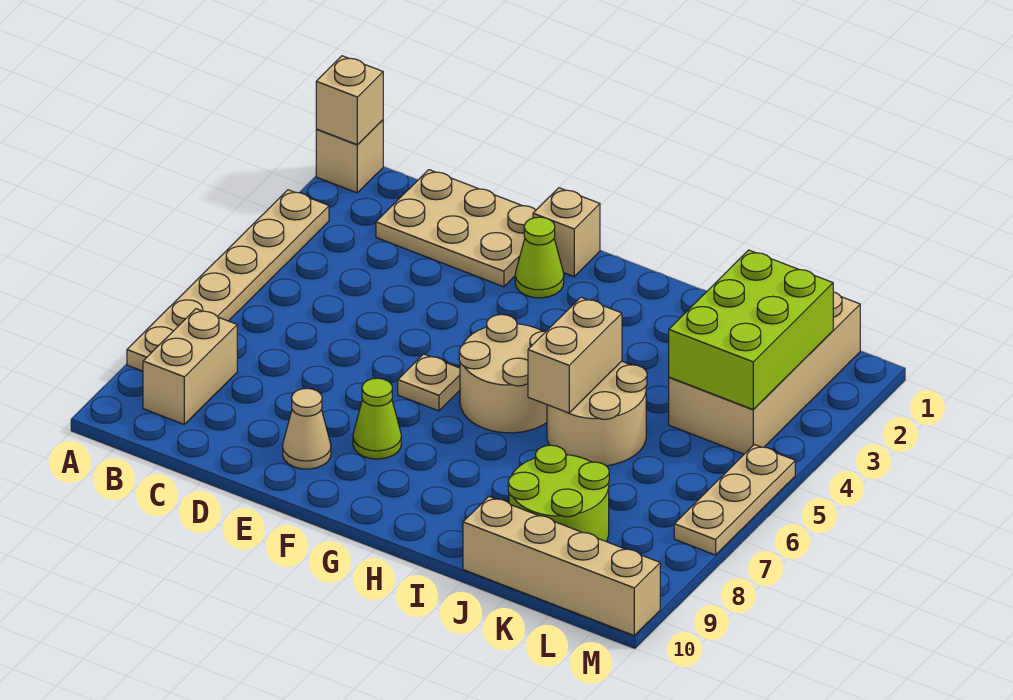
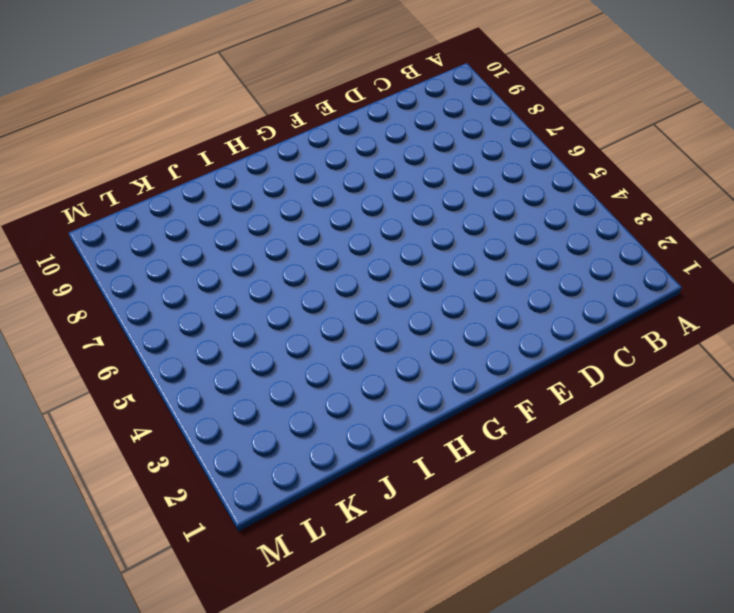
none -> tan brick A1 level 1
none -> tan plate A3:A8 level 1
none -> tan brick B8:B9 level 1

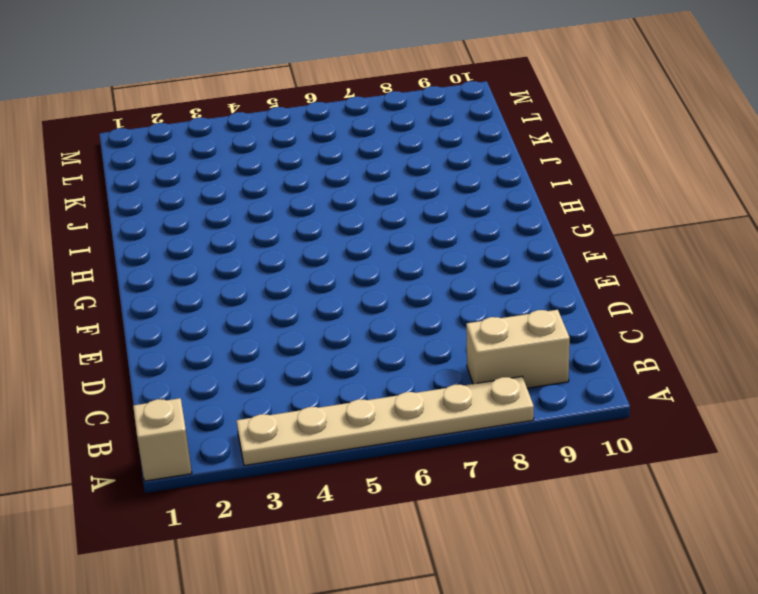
none -> tan plate C1:E2 level 1
none -> tan cone E9 level 1
none -> tan brick F1 level 1

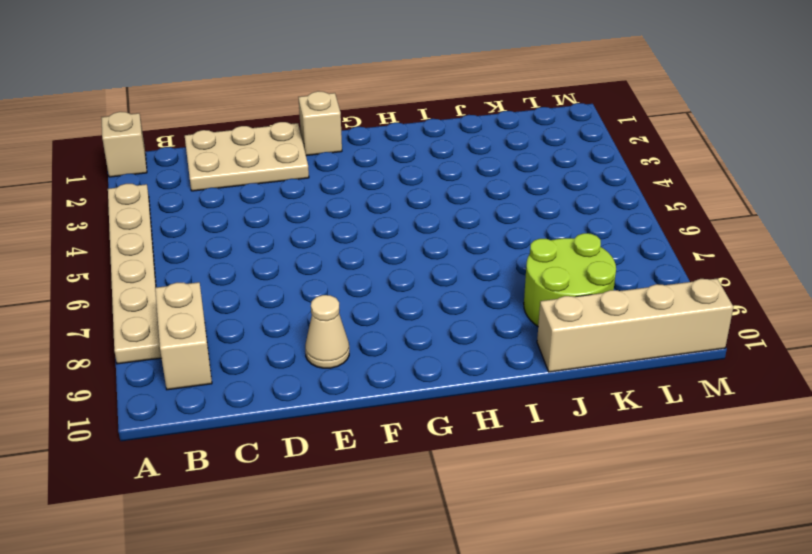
none -> lime cone F2 level 1
none -> tan plate F6 level 1
none -> lime cone F8 level 1

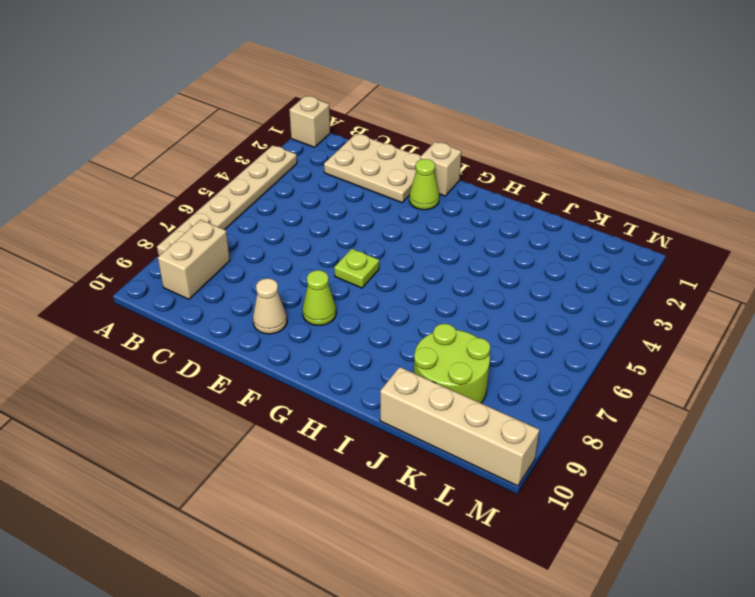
lime plate F6 level 1 -> tan plate F6 level 1
none -> tan round brick G5:H6 level 1
none -> tan round brick I5:J6 level 1
none -> tan brick K1:L4 level 1

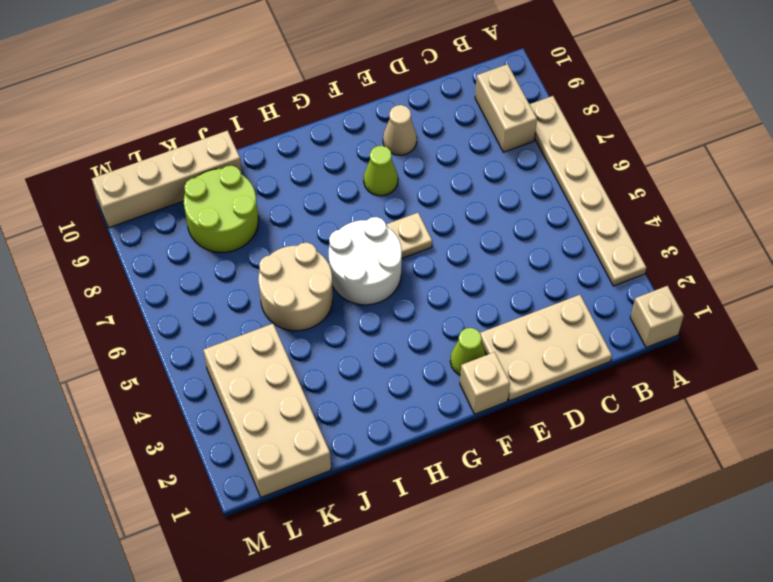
white round brick G5:H6 level 1 -> tan round brick G5:H6 level 1
none -> tan plate M5:M7 level 1
none -> tan brick A1 level 2
none -> tan brick I5:I6 level 2

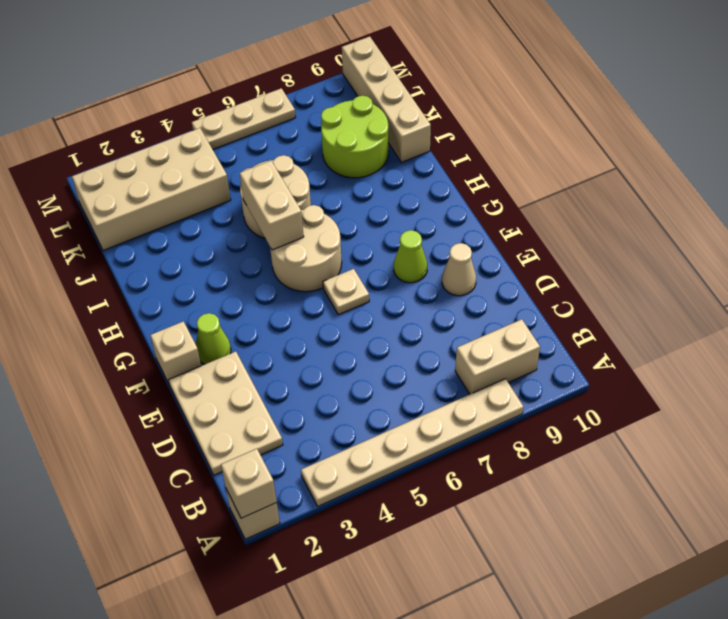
tan brick H5:I5 level 2 -> tan brick I5:I6 level 2
none -> lime brick K2:L4 level 2

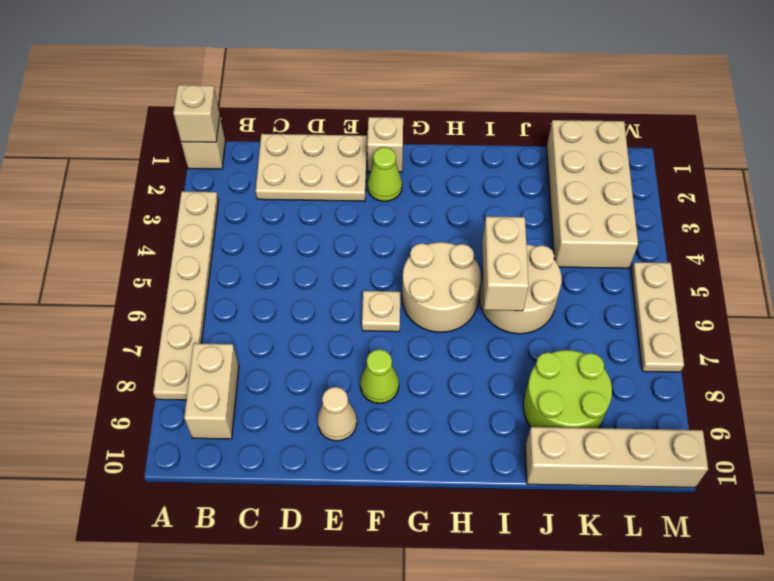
none -> lime brick K2:L4 level 2

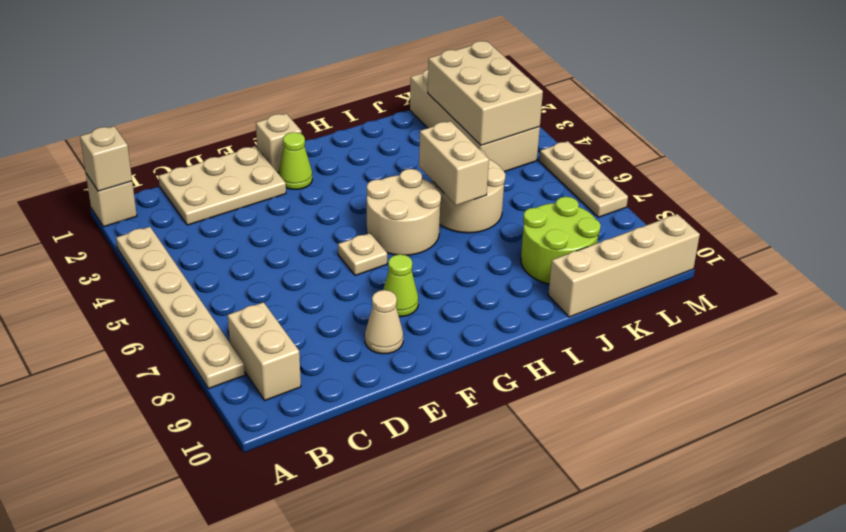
tan brick K2:L4 level 2 -> lime brick K2:L4 level 2

